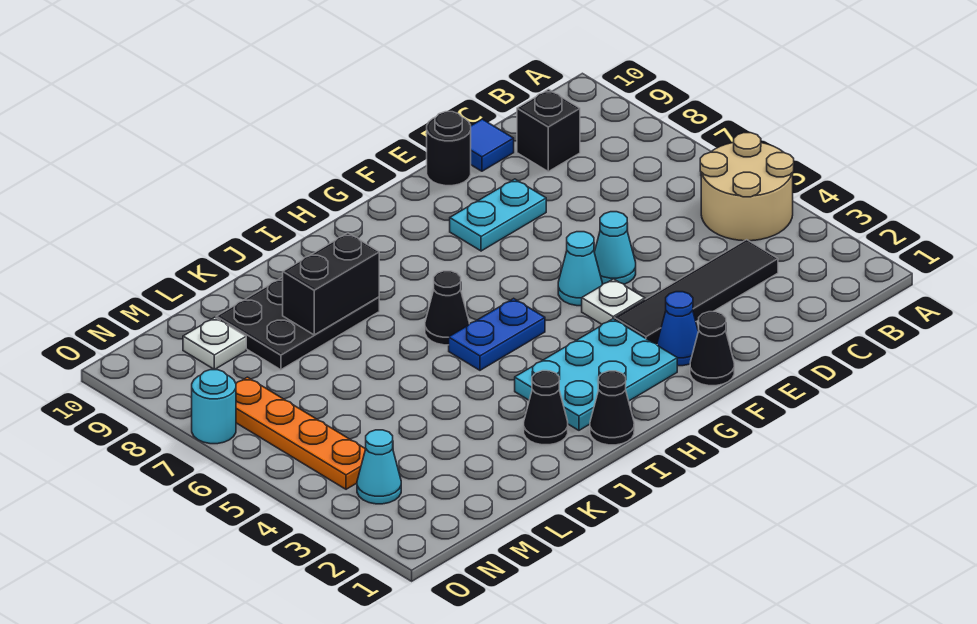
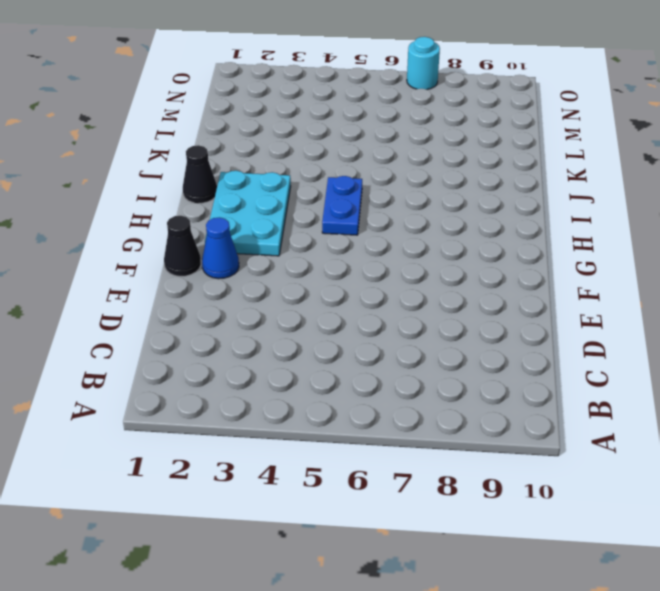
none -> tan round brick A4:B5 level 1
none -> black tile C3:F3 level 1
none -> black brick C9 level 1

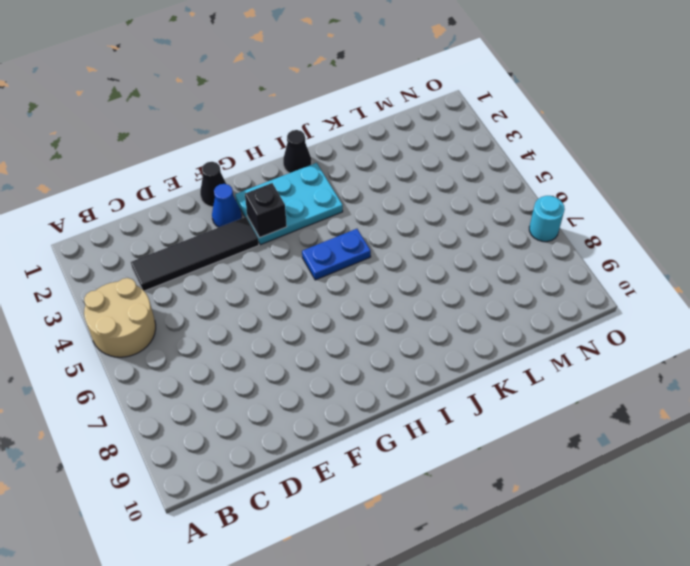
black brick G3 level 2 -> black brick C9 level 1
none -> blue tile D10 level 1
none -> cyan cone E5 level 1
none -> cyan plate E8:F8 level 1

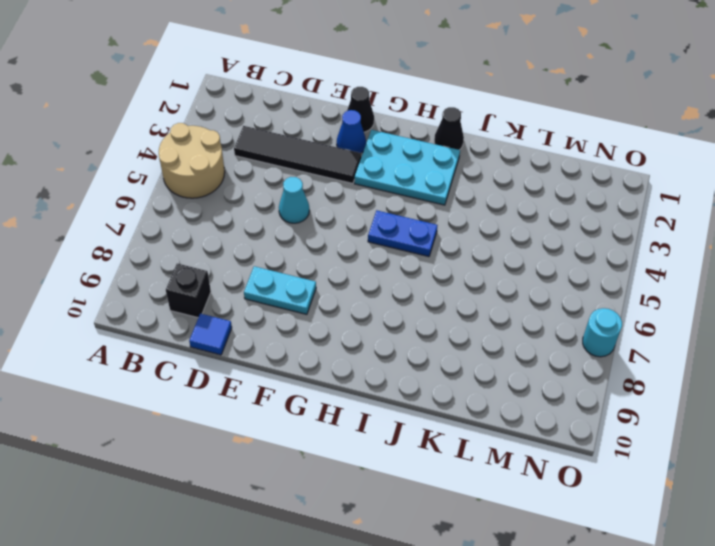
none -> black round brick E10 level 1
none -> white plate F4 level 1
none -> cyan cone F5 level 1

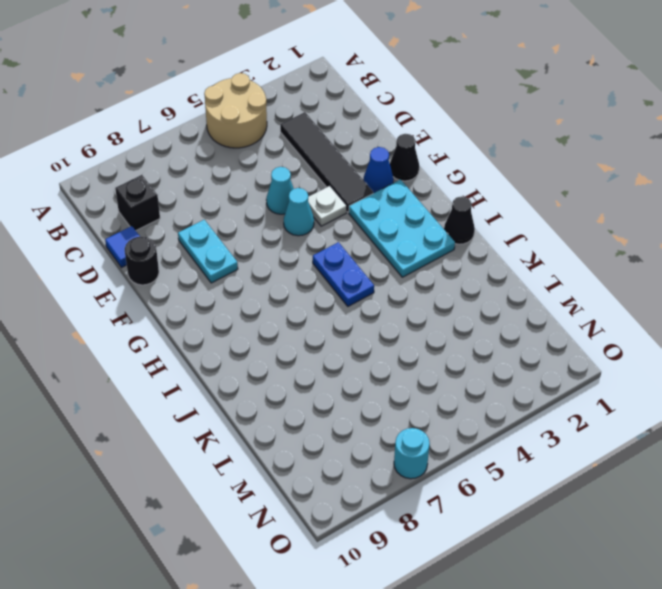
none -> black cone I6 level 1
none -> black cone J2 level 1
none -> black plate J8:L9 level 1

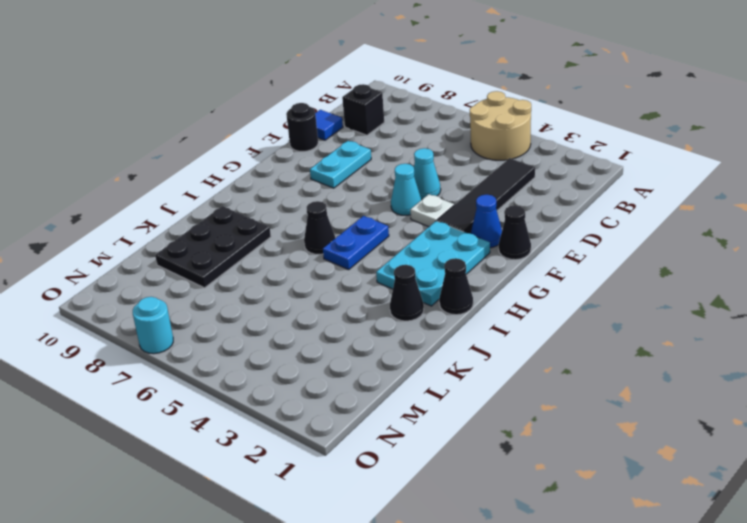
none -> white plate M9 level 1
none -> cyan cone N3 level 1
none -> orange plate N4:N7 level 1

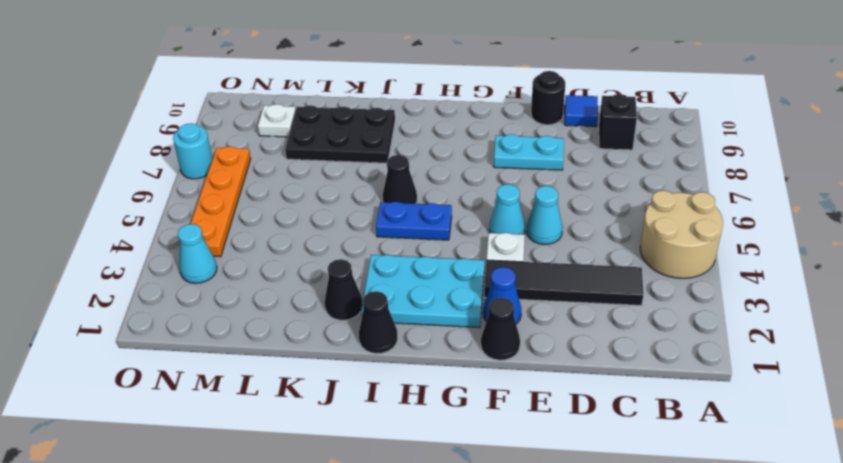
none -> black brick J8:K8 level 2

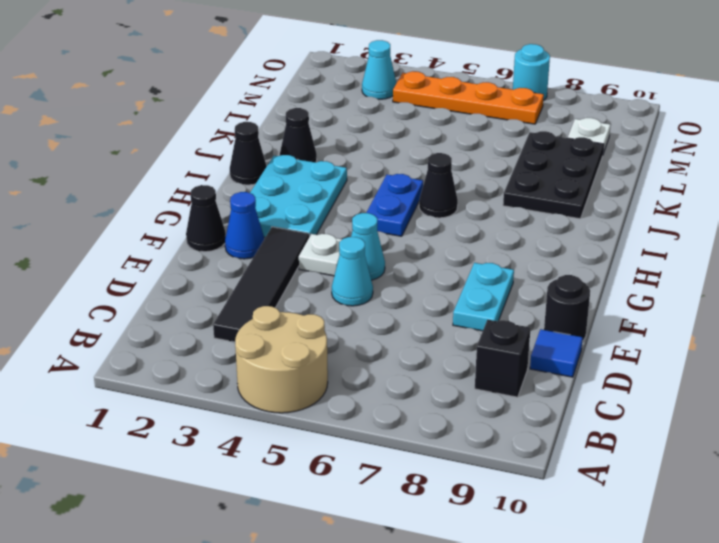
none -> black brick J8:K8 level 2

